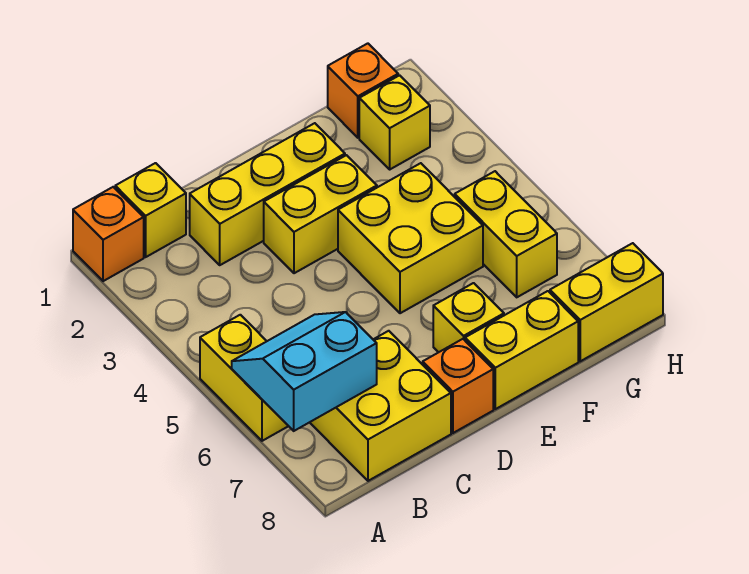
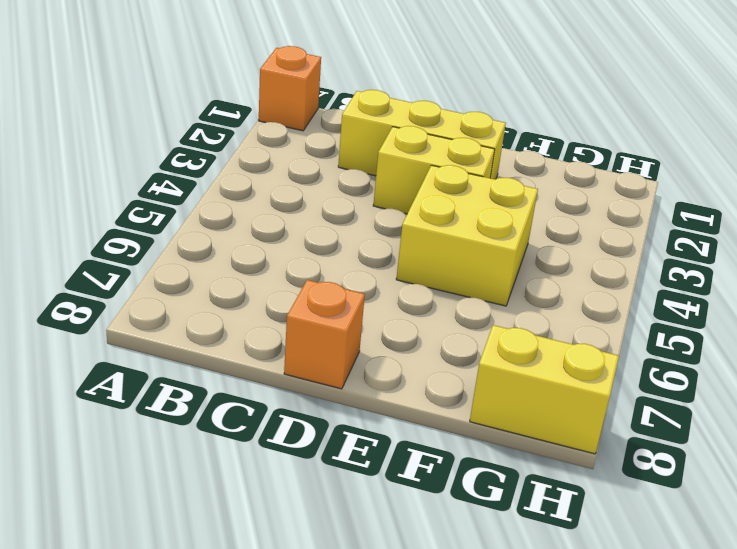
none -> yellow brick A5:A6 level 1
none -> yellow brick B1 level 1
none -> yellow brick B7:C8 level 1

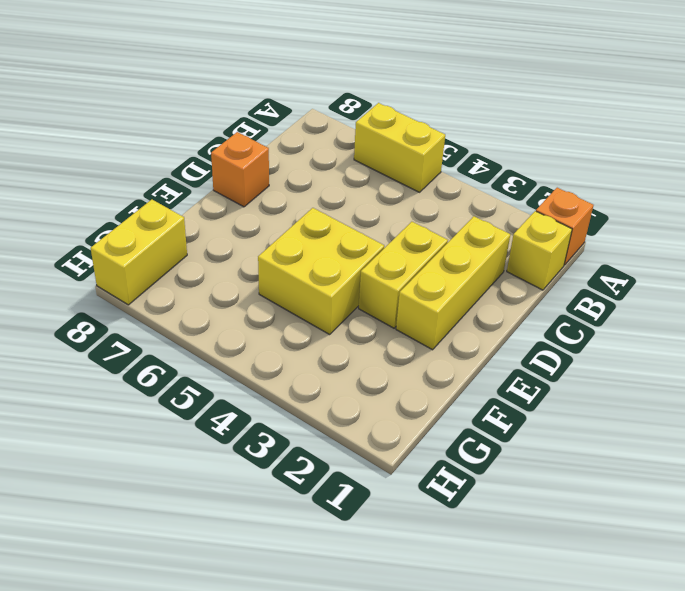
none -> yellow brick B7:C8 level 1
none -> yellow brick E7 level 1
none -> yellow brick E8:F8 level 1

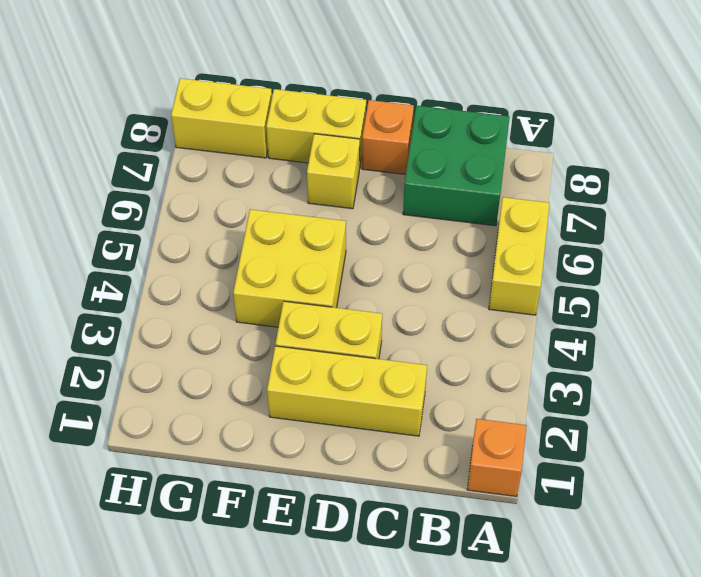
green brick B7:C8 level 1 -> yellow brick B7:C8 level 1
none -> yellow brick B1 level 1
none -> orange brick G1 level 1
none -> yellow brick G2 level 1

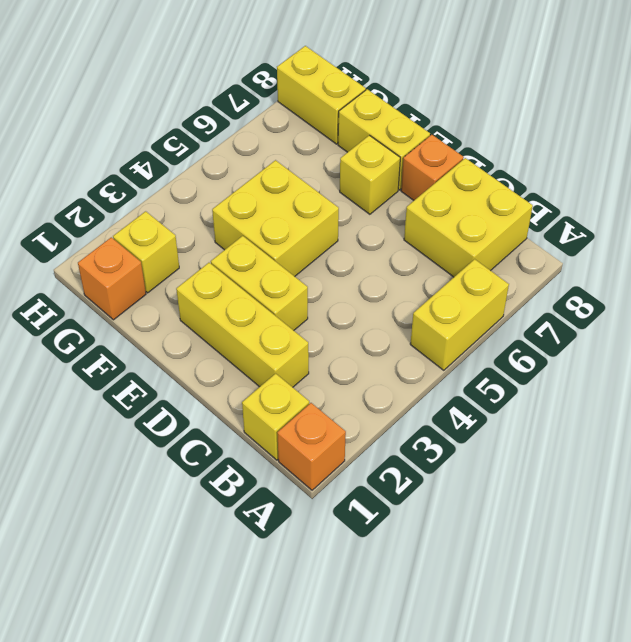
none -> yellow brick G5:G6 level 1
none -> cyan slope A6:B7 level 2 top 7

